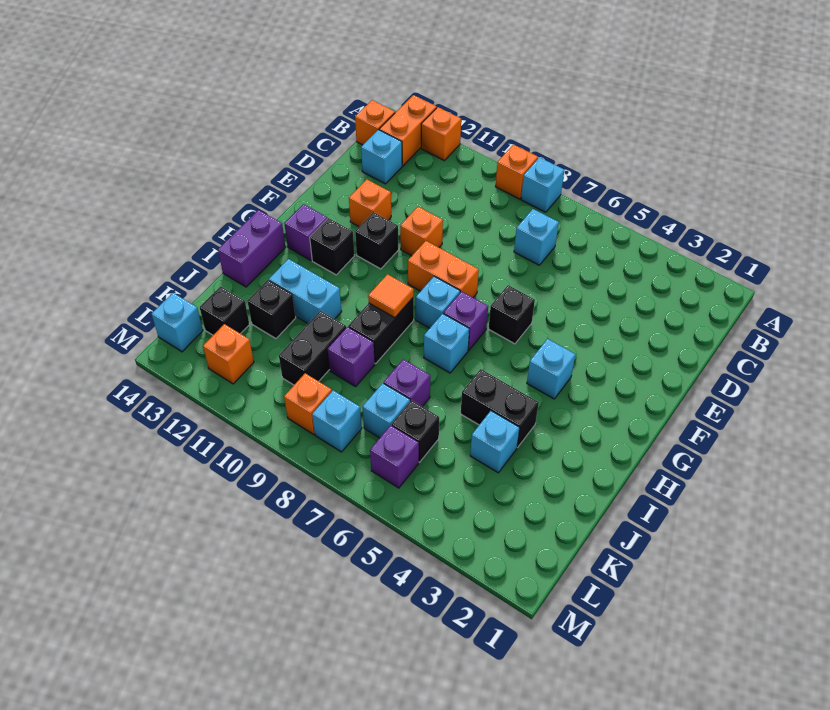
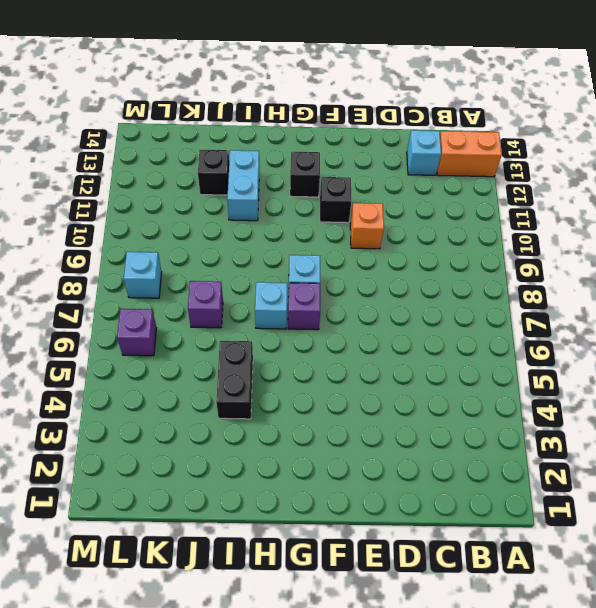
none -> cyan brick A8 level 1
none -> orange brick A9 level 1
none -> orange brick A12 level 1
none -> orange brick B14 level 1

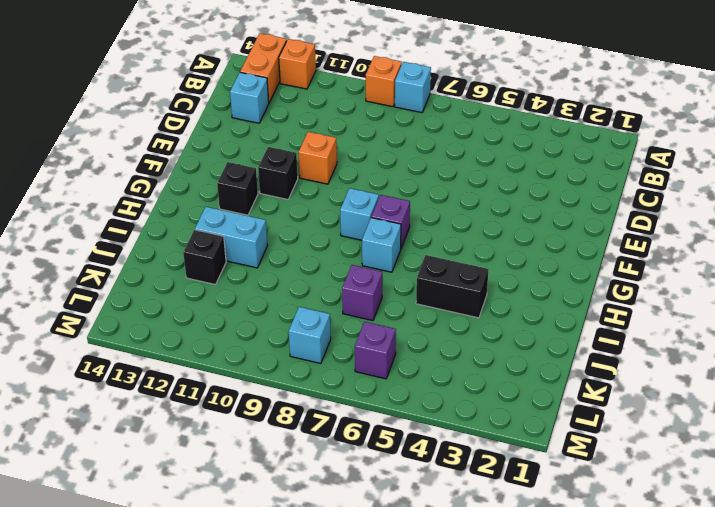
none -> orange brick B14 level 1
none -> cyan brick C7 level 1
none -> orange brick E12 level 1
none -> black brick F6 level 1

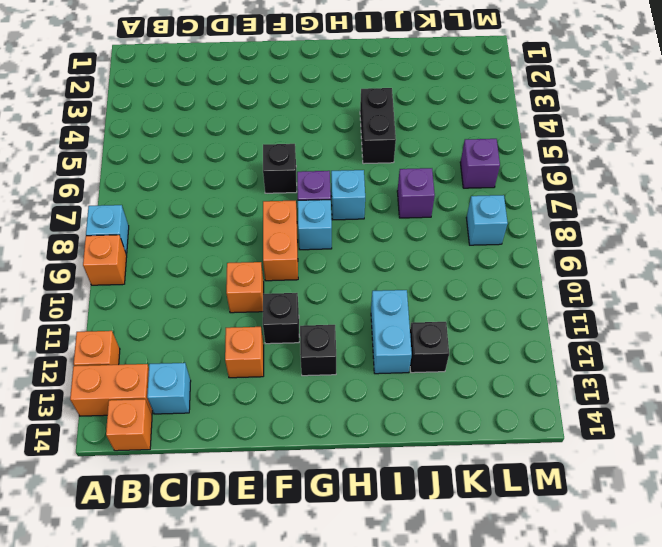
none -> cyan brick C7 level 1
none -> cyan brick G4 level 1
none -> purple brick G13 level 1
none -> black brick H9:I9 level 1

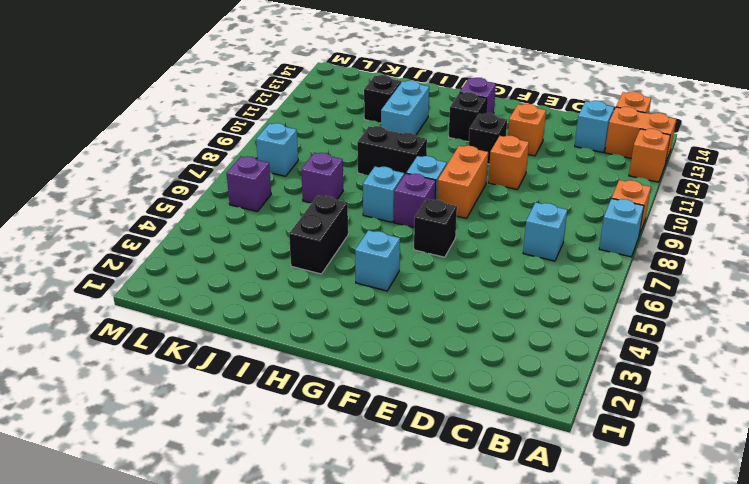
none -> purple brick H14:I14 level 1
none -> cyan brick J4 level 1
none -> purple brick J9 level 1
none -> black brick J10:K10 level 1

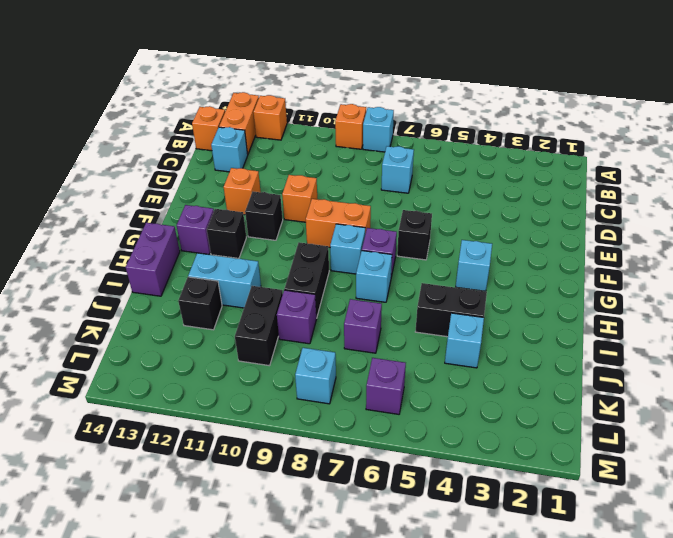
none -> black brick K6 level 1
none -> cyan brick K7 level 1
none -> black brick K13 level 1
none -> orange brick L9 level 1

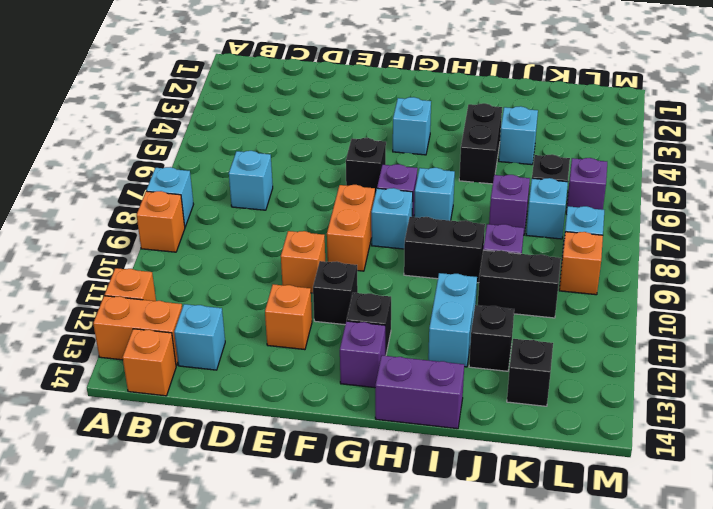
none -> orange brick L12 level 1
none -> cyan brick L14 level 1
none -> orange tile H9 level 2

